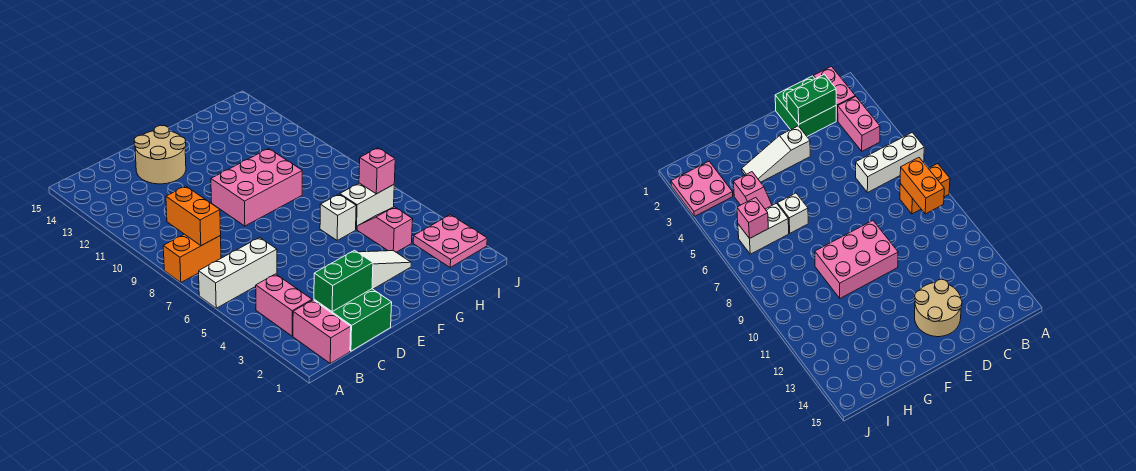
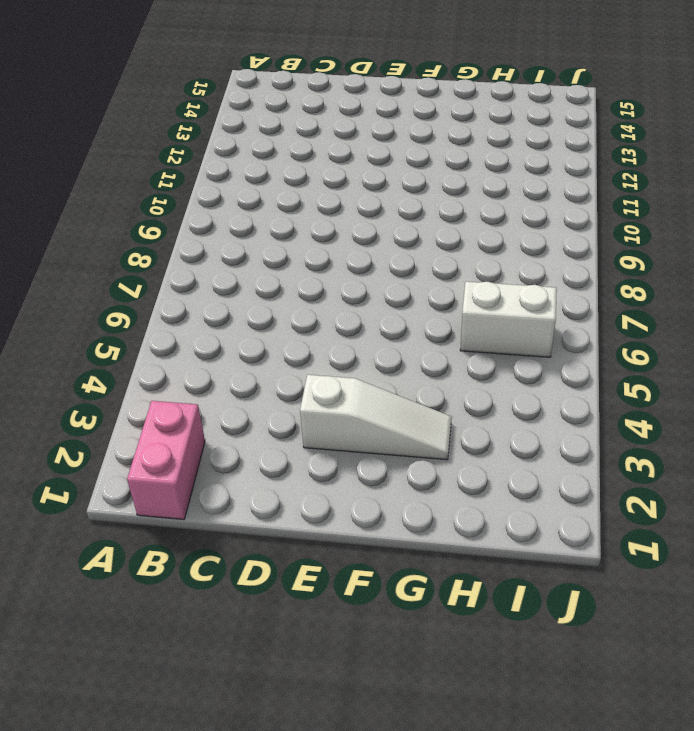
none -> white brick A6:C6 level 1
none -> orange brick A8:B8 level 1
none -> pink brick B3:B4 level 1

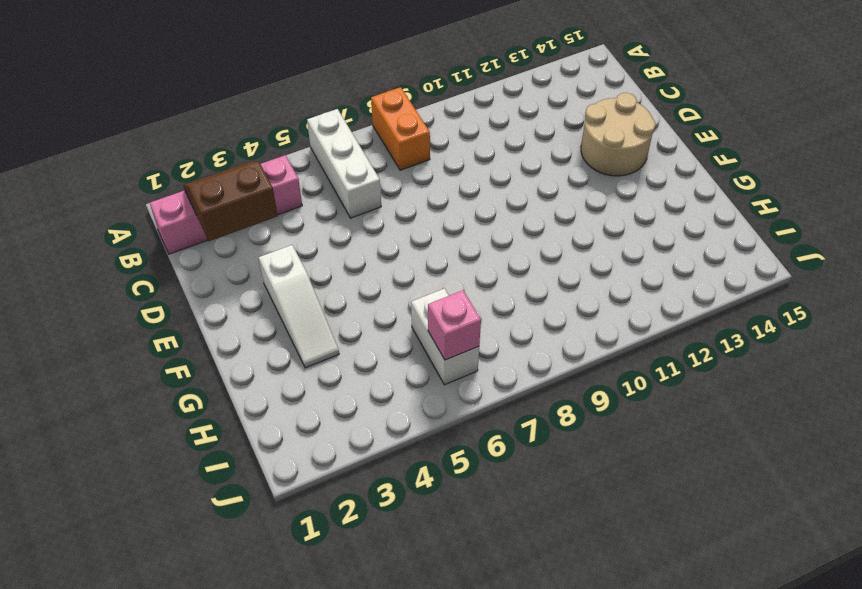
brown slope B2:C3 level 2 top C -> green brick C2:D2 level 2
none -> green brick C1:D2 level 1
none -> pink brick E9:G10 level 1
none -> white brick G6 level 1

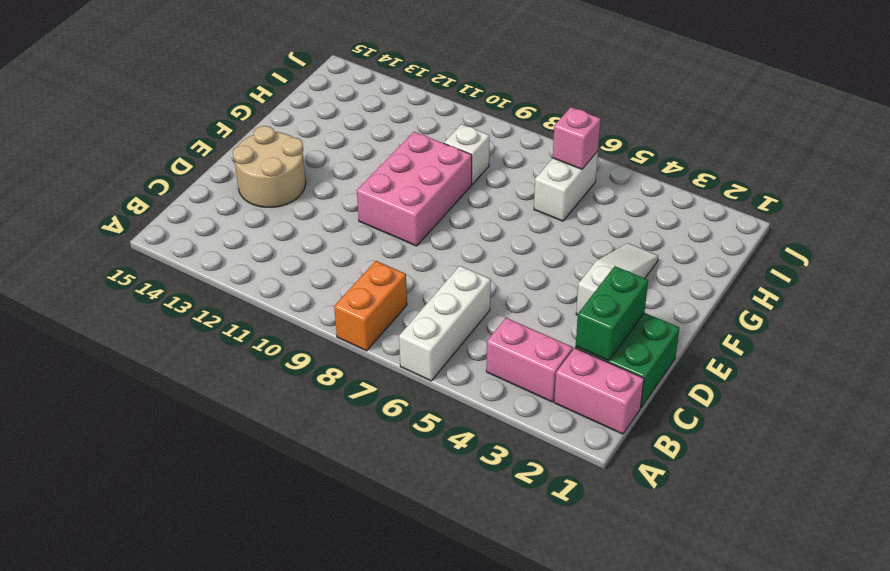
white brick H9 level 1 -> white brick G6 level 1
none -> pink slope H4:H5 level 1 top 4
none -> pink plate I2:J3 level 1
none -> orange brick B8:B9 level 2

